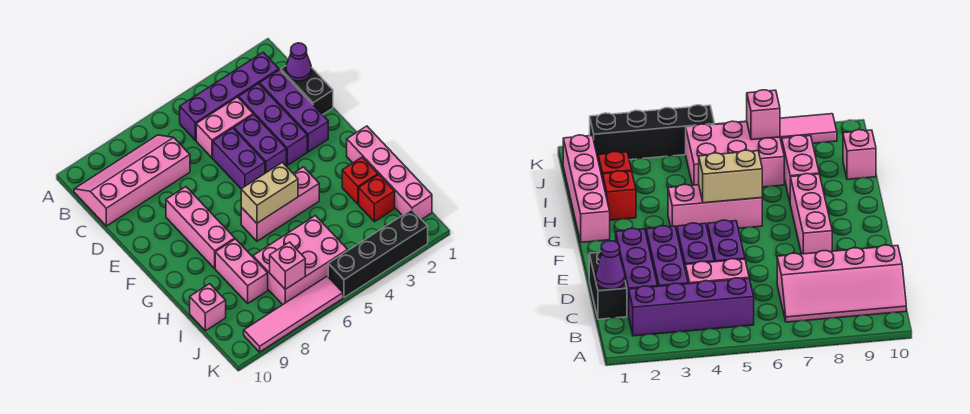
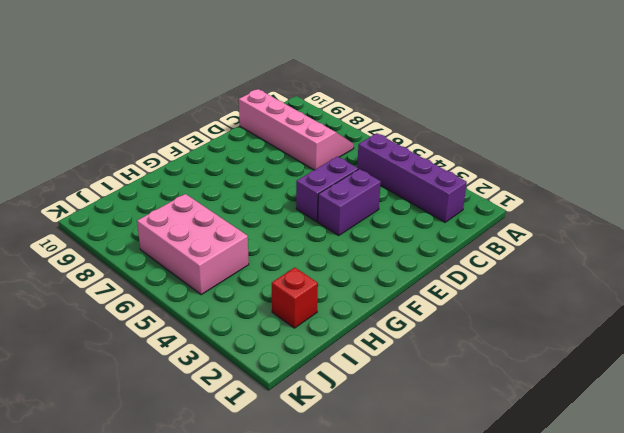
none -> black brick C1:D1 level 1
none -> purple brick C2:E2 level 1
none -> purple brick C3:E3 level 1

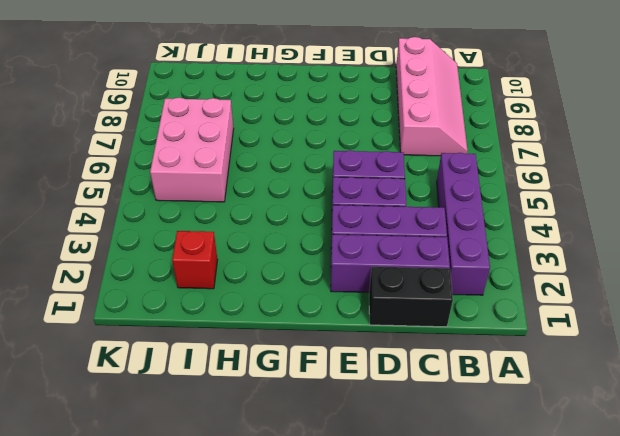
none -> pink brick C4:C5 level 1
none -> pink brick E8:G8 level 1
none -> pink brick G1:J1 level 1

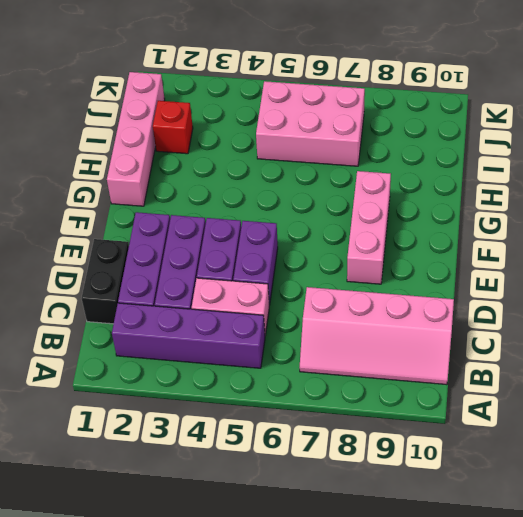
none -> pink brick G4:G6 level 1
none -> red brick H2 level 1
none -> pink brick H8:I8 level 1

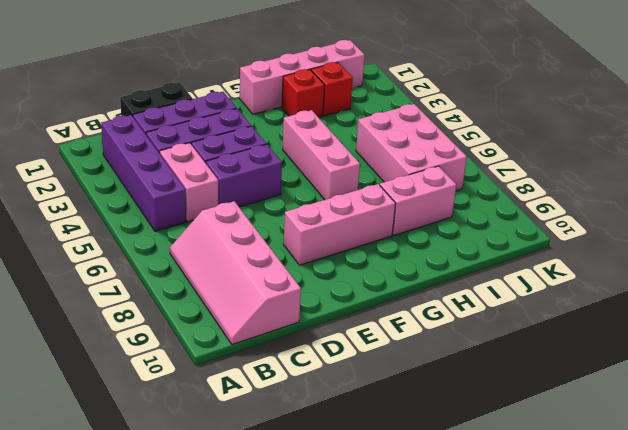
none -> pink brick I10 level 1
none -> black brick K2:K5 level 1
none -> pink tile K6:K9 level 1

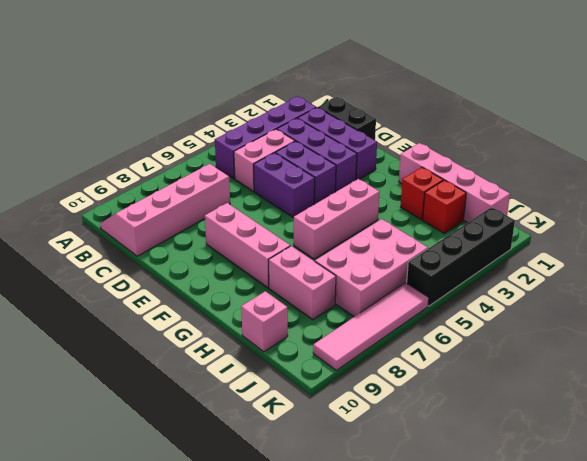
none -> purple cone C1 level 2
none -> tan brick G5:G6 level 2
none -> pink brick J7 level 2

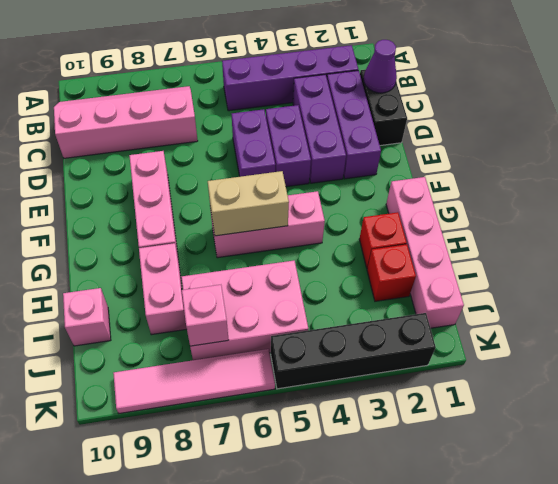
none -> pink brick C4:C5 level 1

